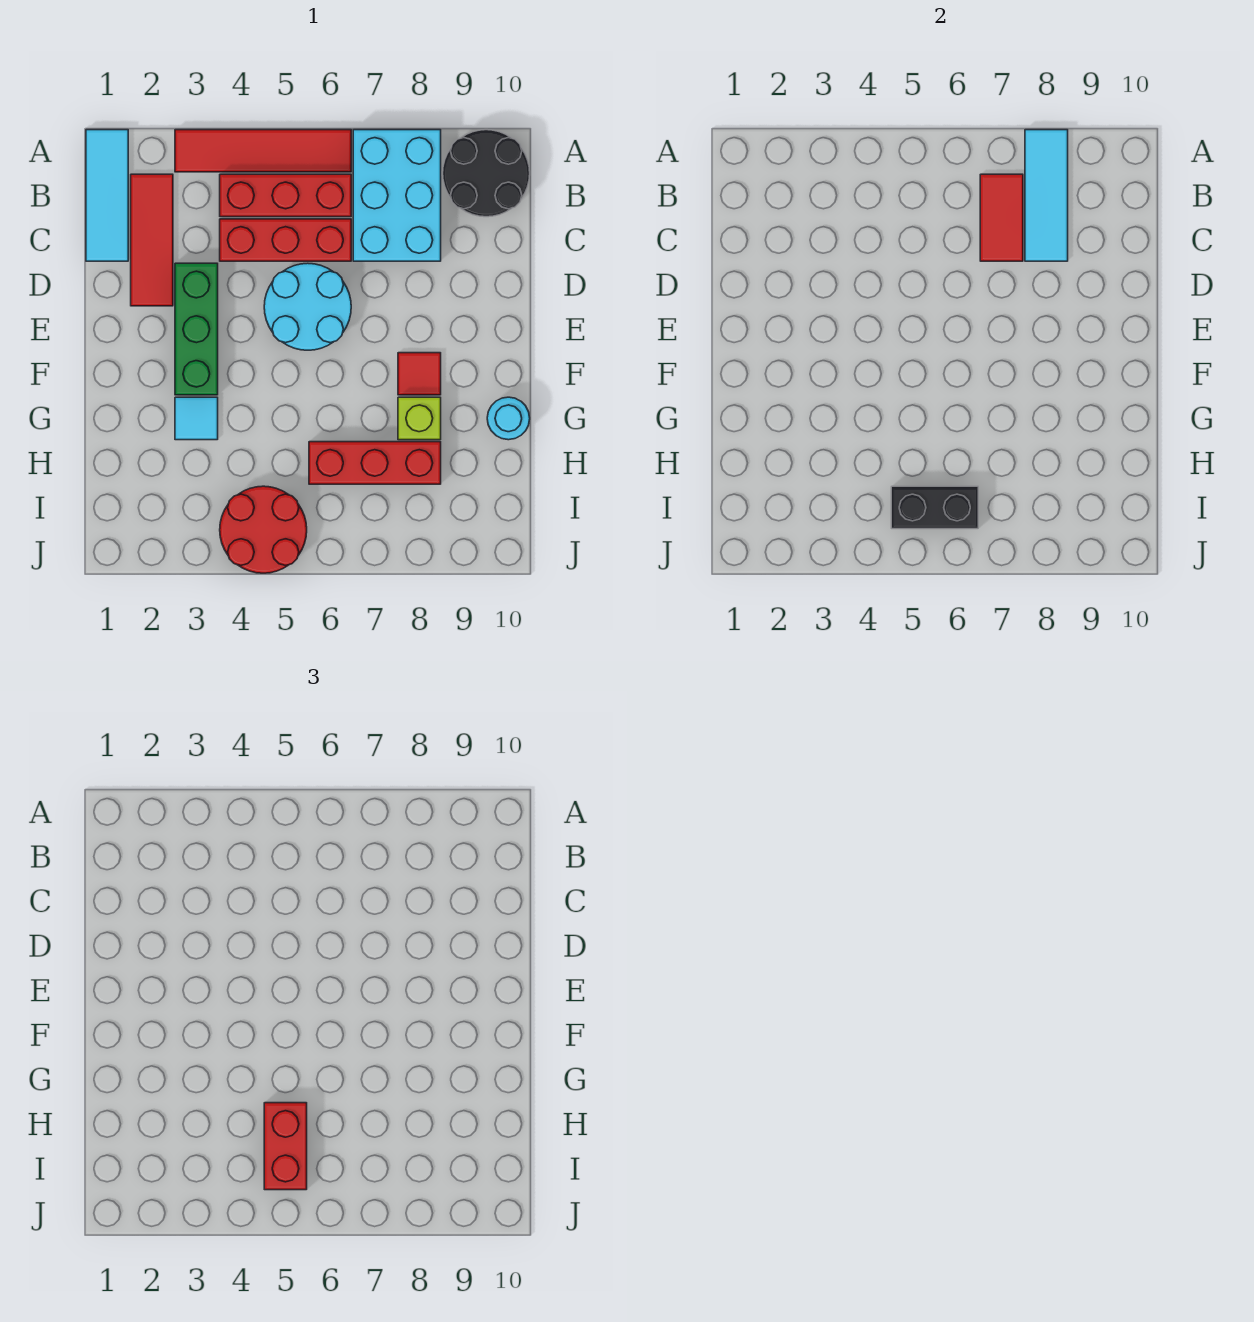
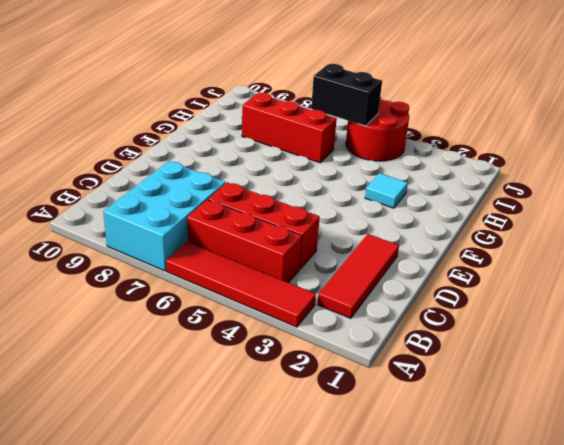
none -> cyan tile A1:C1 level 1
none -> black round brick A9:B10 level 1
none -> green brick D3:F3 level 1

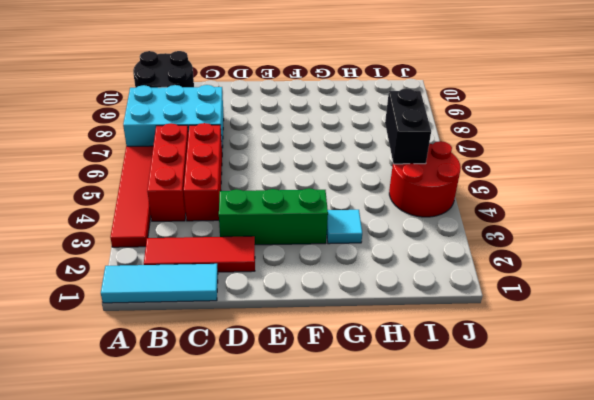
none -> cyan round brick D5:E6 level 1
none -> red tile F8 level 1
none -> lime brick G8 level 1

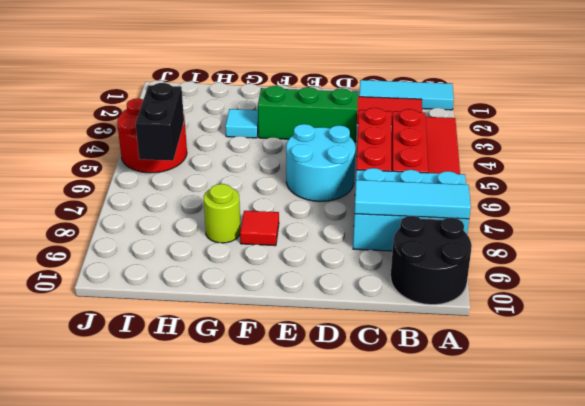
lime round brick G8 level 1 -> lime brick G8 level 1
none -> cyan round brick G10 level 1
none -> red brick H6:H8 level 1
none -> red tile B7:C7 level 2

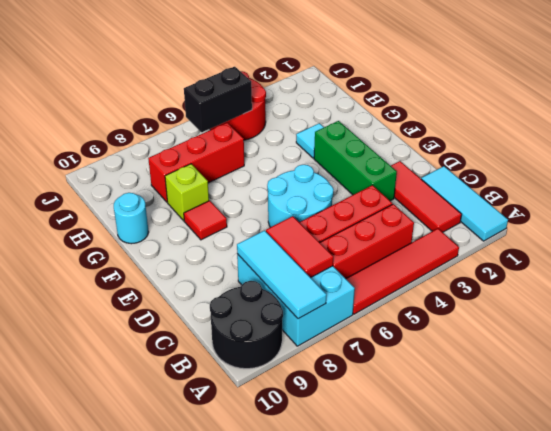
none -> red brick H5:I5 level 3

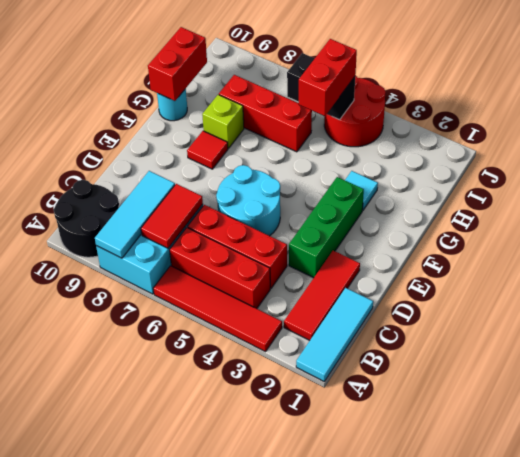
red brick G10:H10 level 2 -> none

